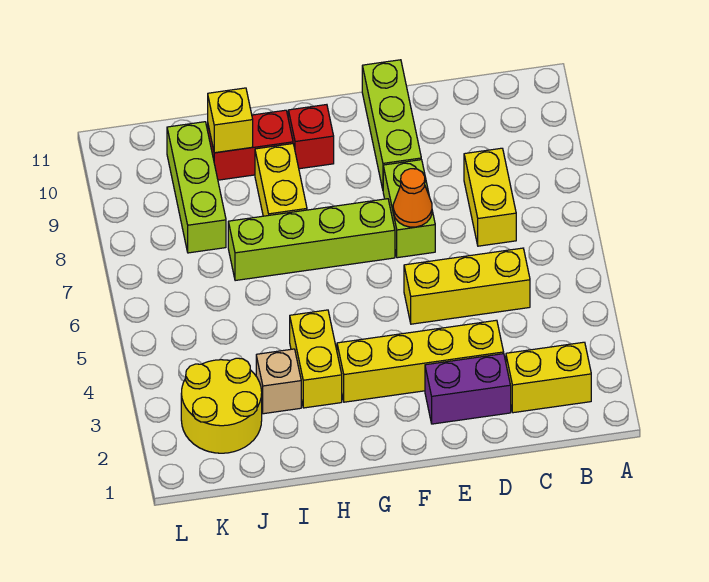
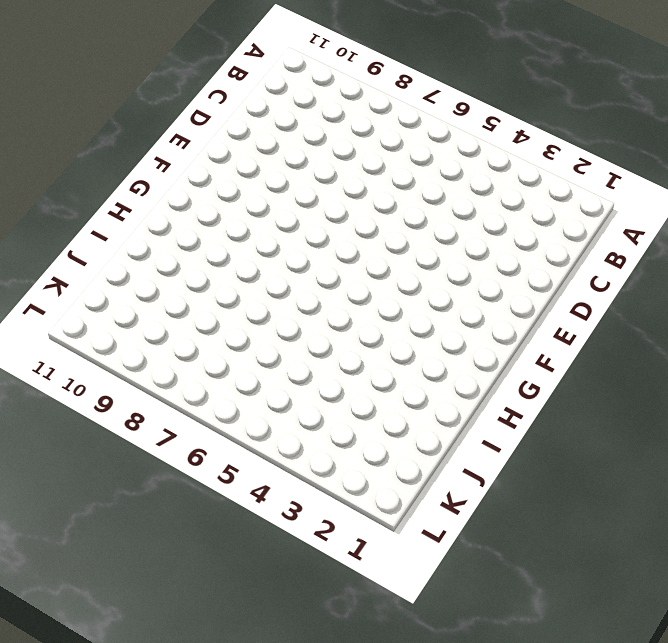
none -> yellow brick B2:C2 level 1
none -> yellow brick C5:E5 level 1
none -> yellow brick C7:C8 level 1

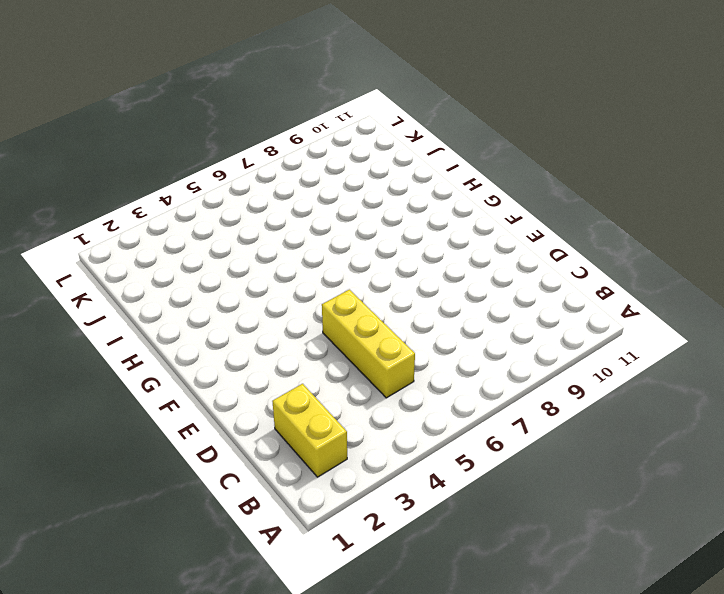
none -> yellow brick C7:C8 level 1
none -> purple brick D2:E2 level 1
none -> yellow brick D3:G3 level 1

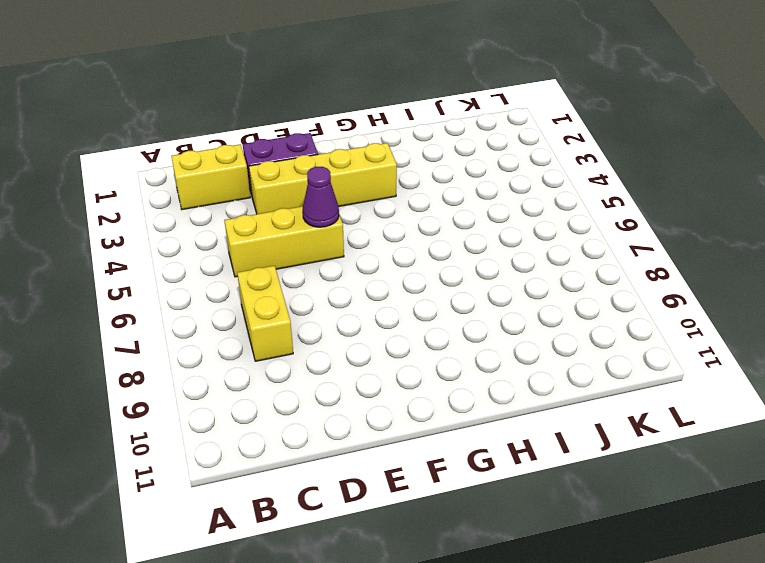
purple cone E5 level 2 -> none
none -> lime brick E7:E8 level 1
none -> lime brick E9:E11 level 1
none -> lime brick F7:I7 level 1

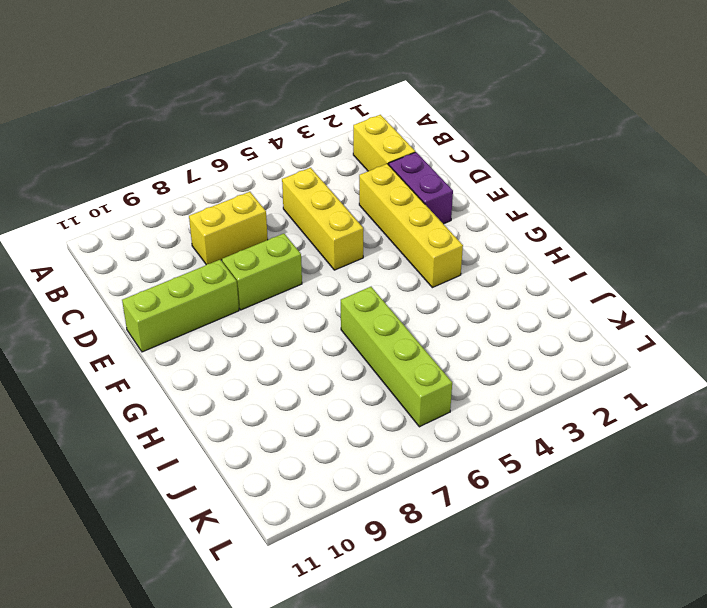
lime brick H6:K6 level 1 -> lime brick F7:I7 level 1
none -> red brick G10 level 1
none -> yellow brick H3:H4 level 1
none -> yellow brick H8:H9 level 1

